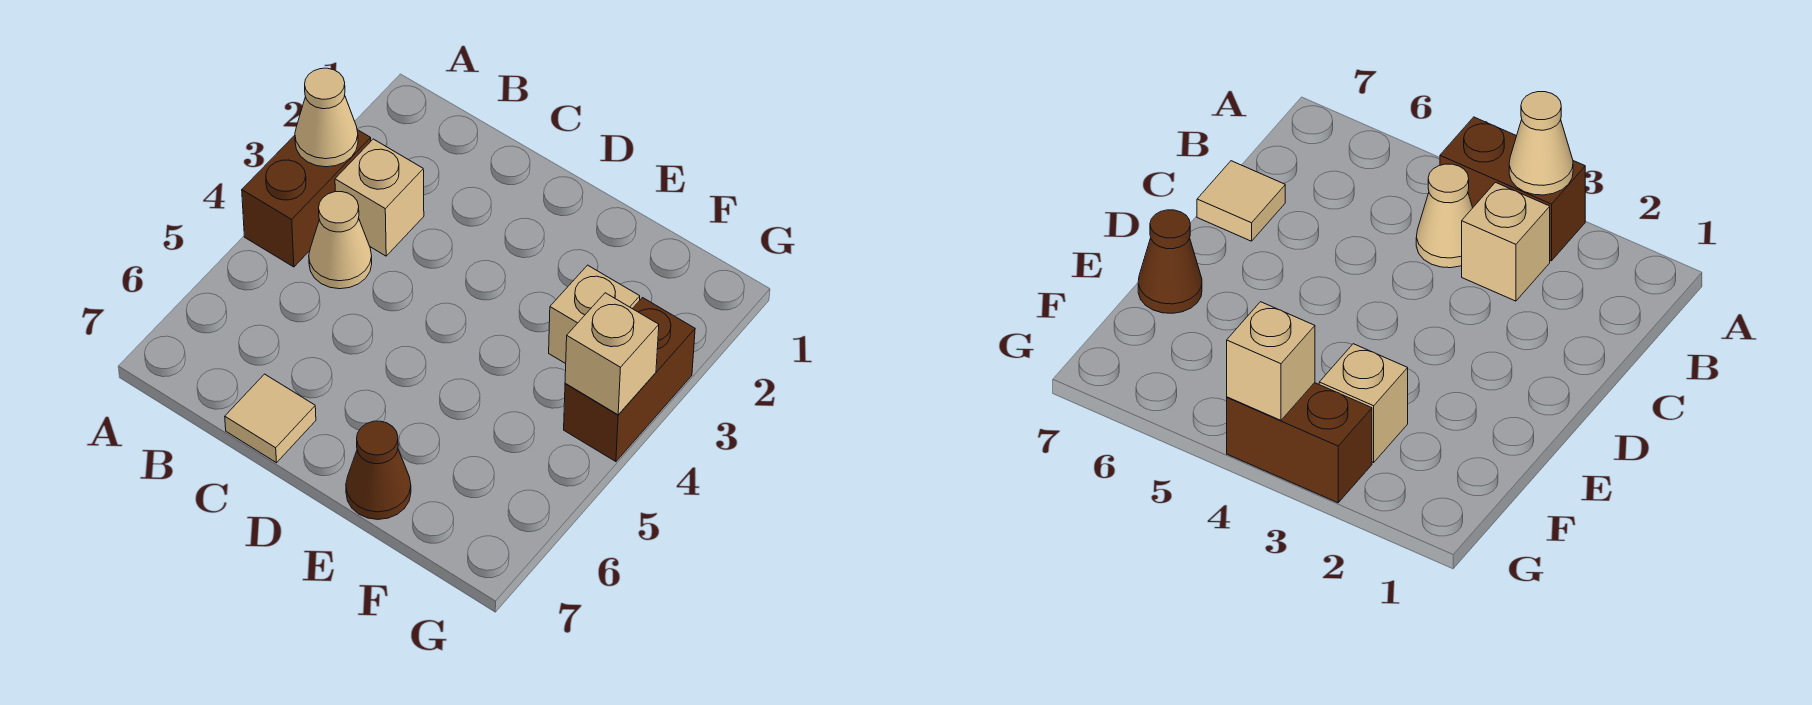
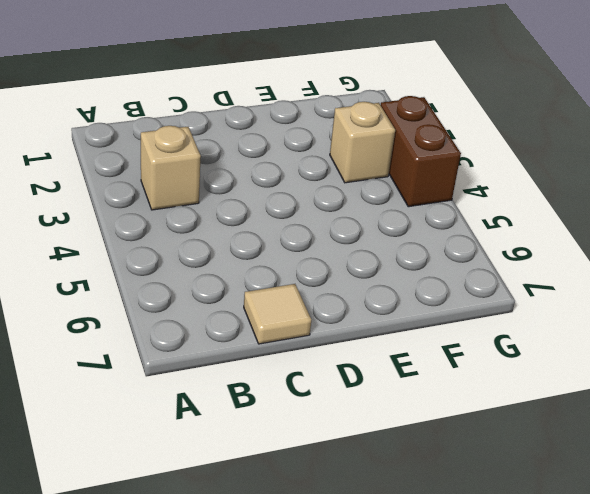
none -> brown brick A3:A4 level 1
none -> tan cone B4 level 1

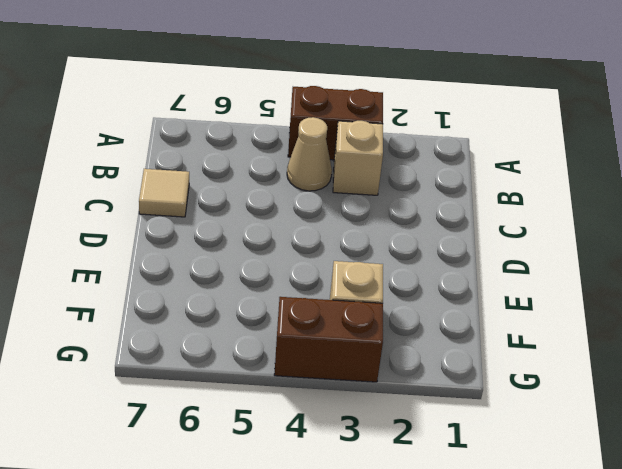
none -> brown cone E7 level 1
none -> tan cone A3 level 2

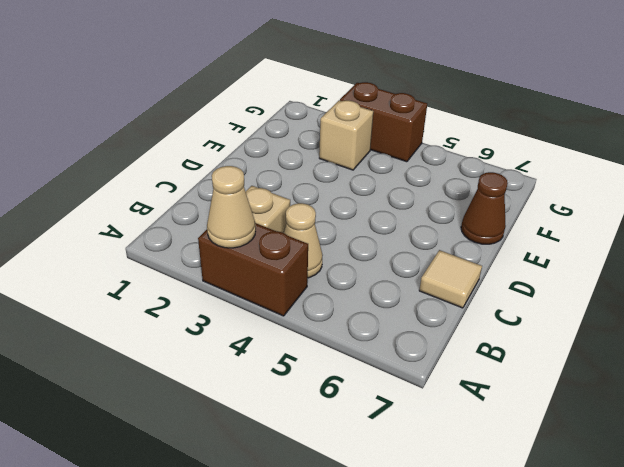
none -> tan brick G4 level 2

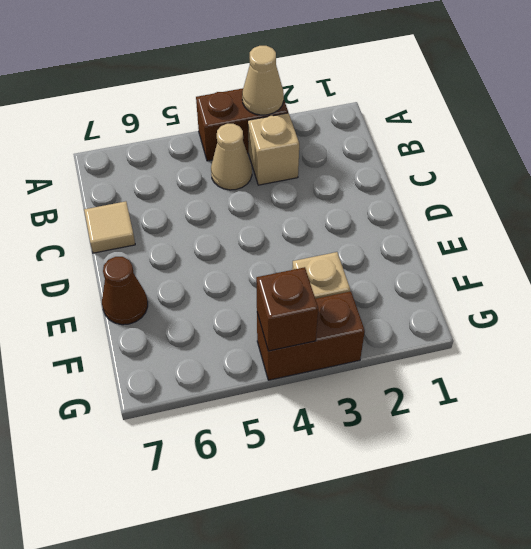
brown brick G4 level 2 -> tan brick G4 level 2

